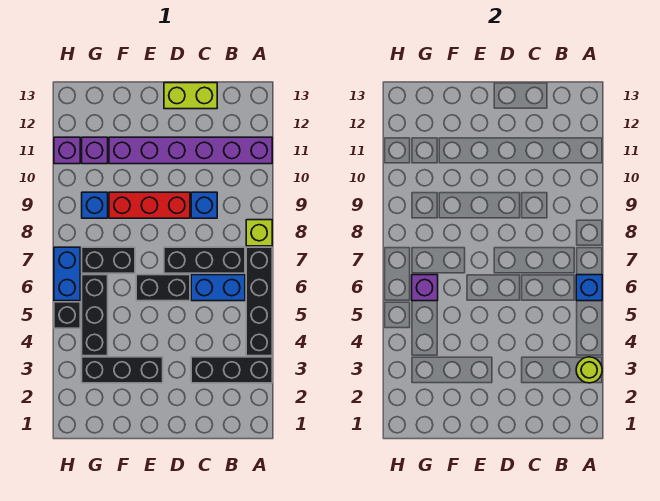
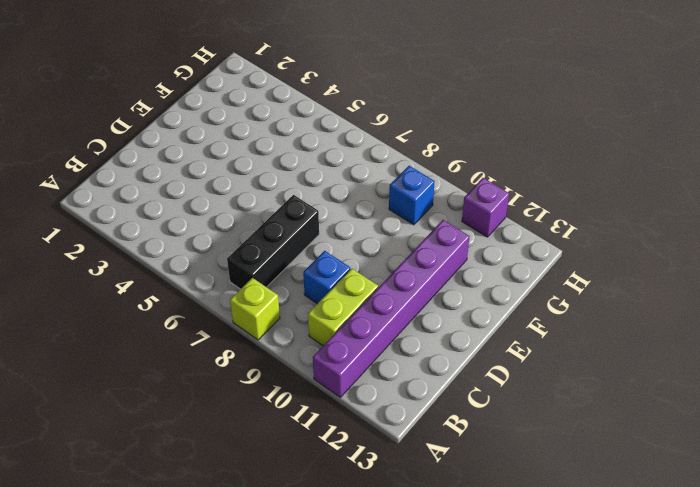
lime brick B10:C10 level 1 -> lime brick C13:D13 level 1
none -> black brick A3:C3 level 1
none -> black brick A4:A7 level 1
none -> blue brick B6:C6 level 1

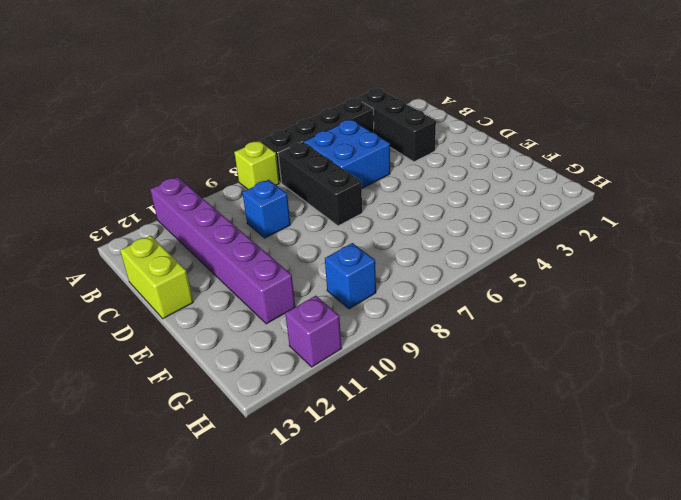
blue brick B5:C6 level 1 -> blue brick B6:C6 level 1
none -> black brick D6:E6 level 1
none -> red brick D9:F9 level 1
none -> black brick E3:G3 level 1

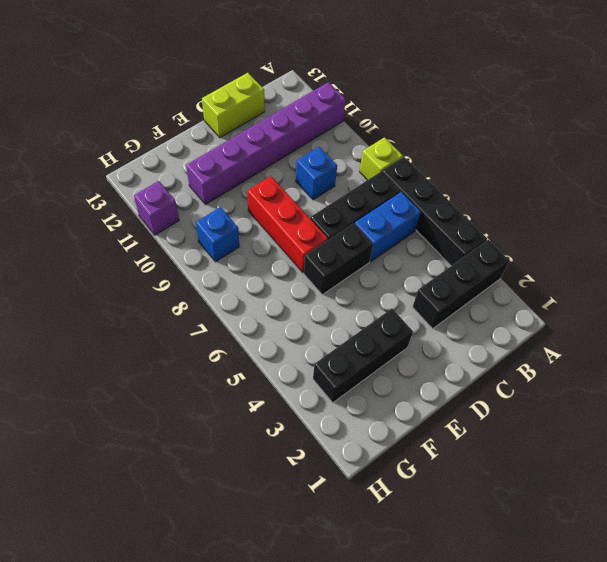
red brick E7:E9 level 1 -> red brick D9:F9 level 1
none -> black brick F7:G7 level 1
none -> black brick G4:G6 level 1
none -> purple brick G11 level 1

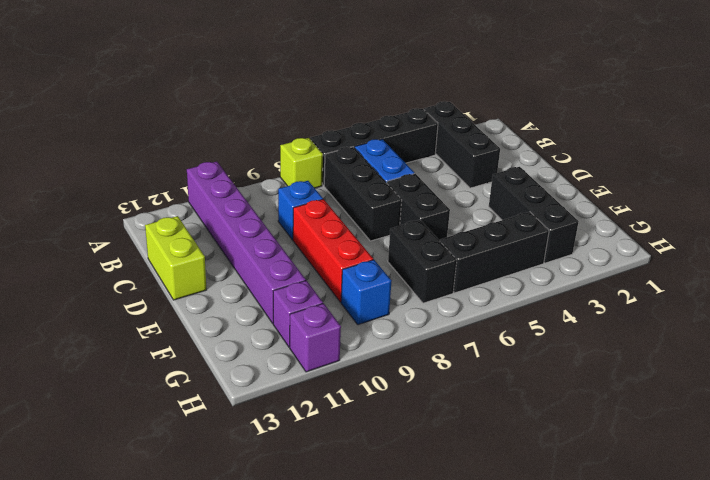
none -> black brick H5 level 1
none -> blue brick H6:H7 level 1
none -> lime round brick A3 level 2

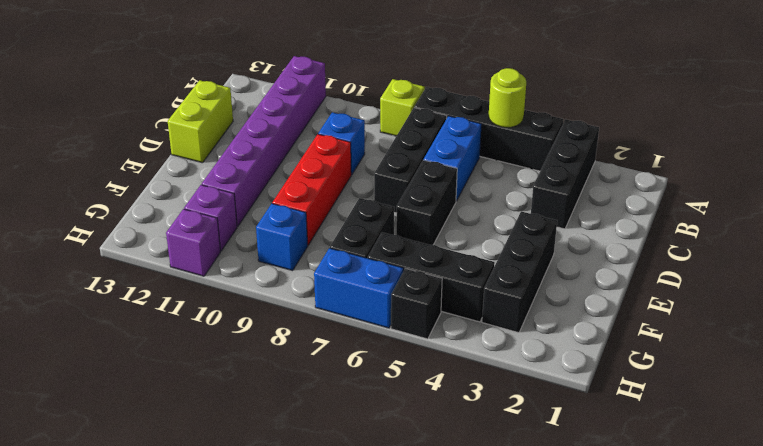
lime round brick A5 level 2 -> lime round brick A3 level 2
none -> blue brick A6 level 2
none -> purple brick G6 level 2

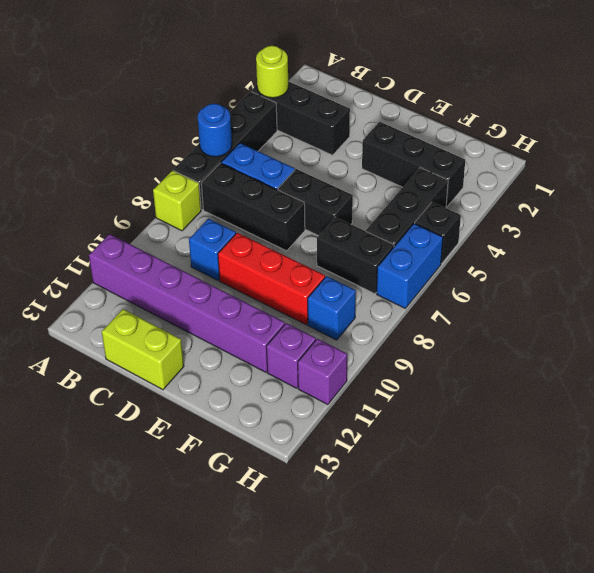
blue round brick A6 level 2 -> blue brick A6 level 2
none -> purple brick G6 level 2

